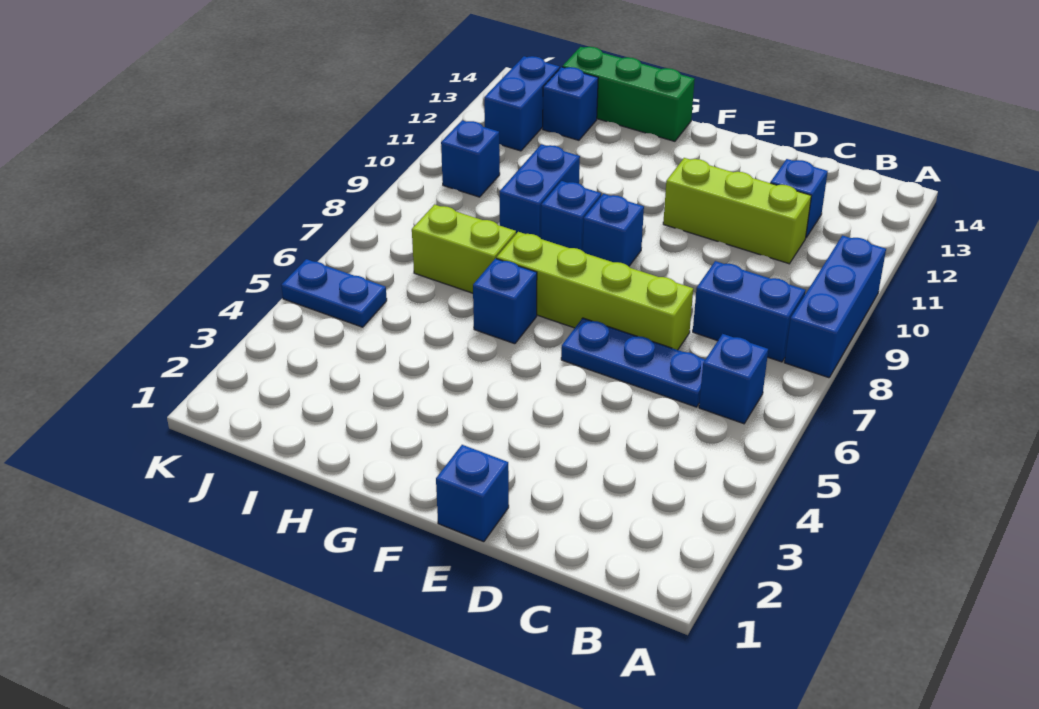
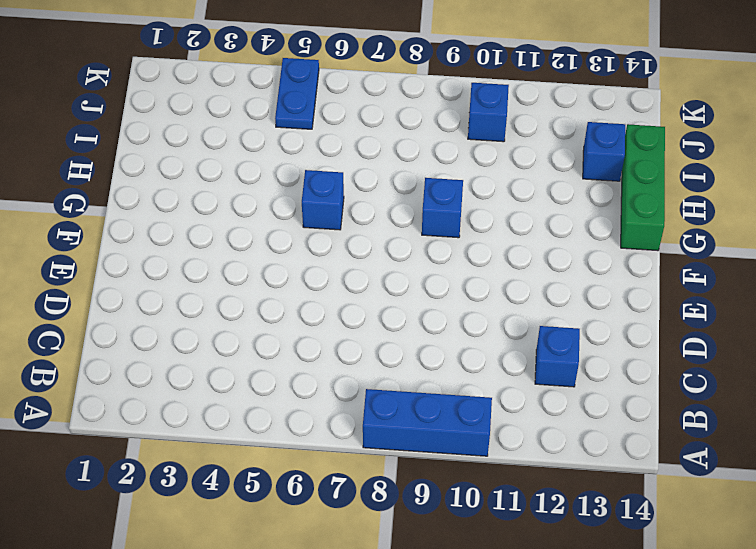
none -> blue brick B6 level 1
none -> blue brick B8:C8 level 1
none -> blue plate C6:E6 level 1

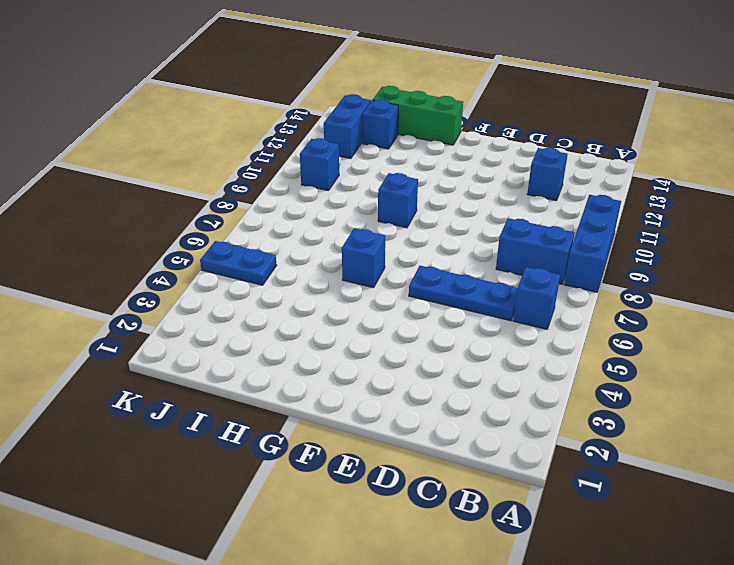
none -> lime brick C11:E11 level 1
none -> lime brick D7:G7 level 1
none -> blue brick E1 level 1

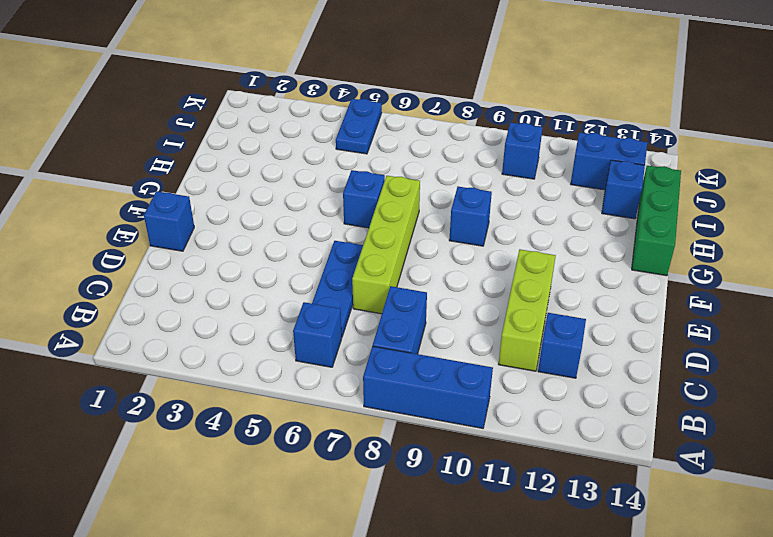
none -> blue brick F9 level 1
none -> lime brick H7:I7 level 1
none -> blue brick H9:H10 level 1

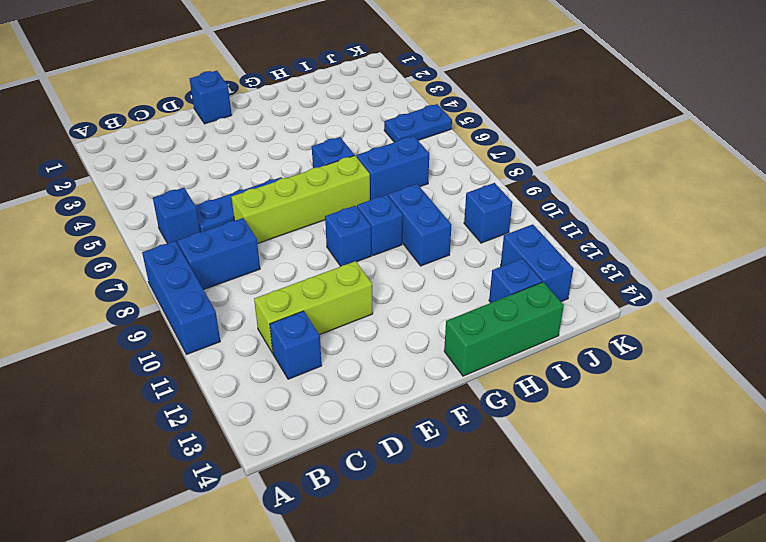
blue brick H7:I7 level 1 -> lime brick H7:I7 level 1

